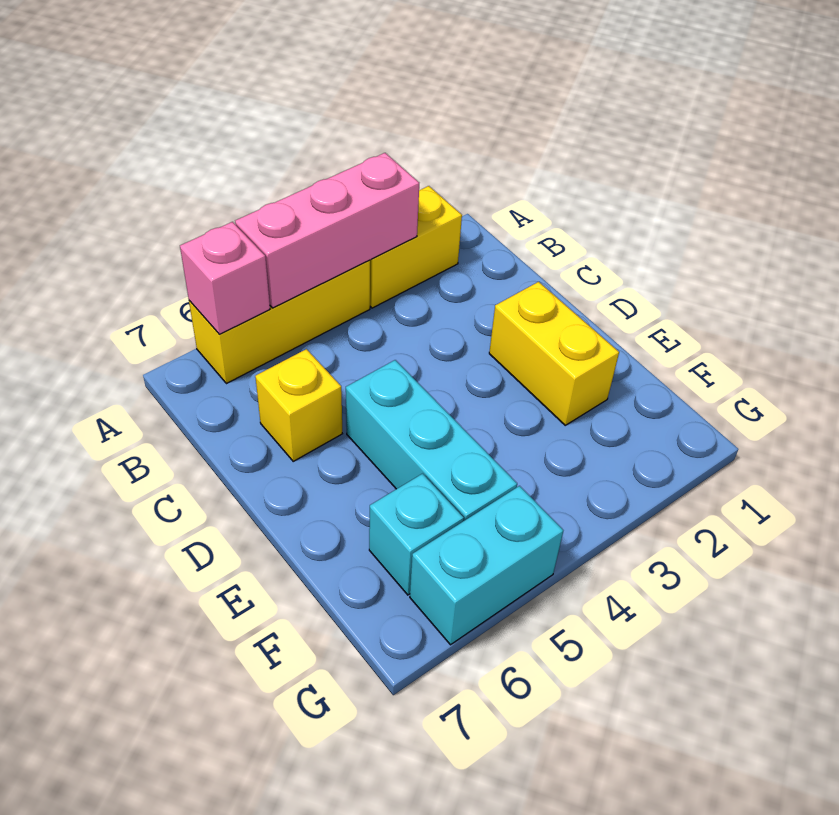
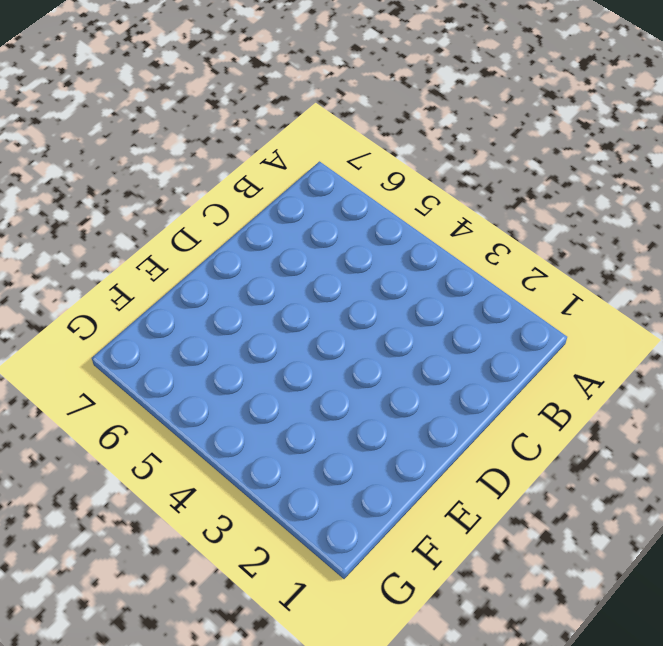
none -> yellow brick A2:A3 level 1
none -> yellow brick A4:A6 level 1

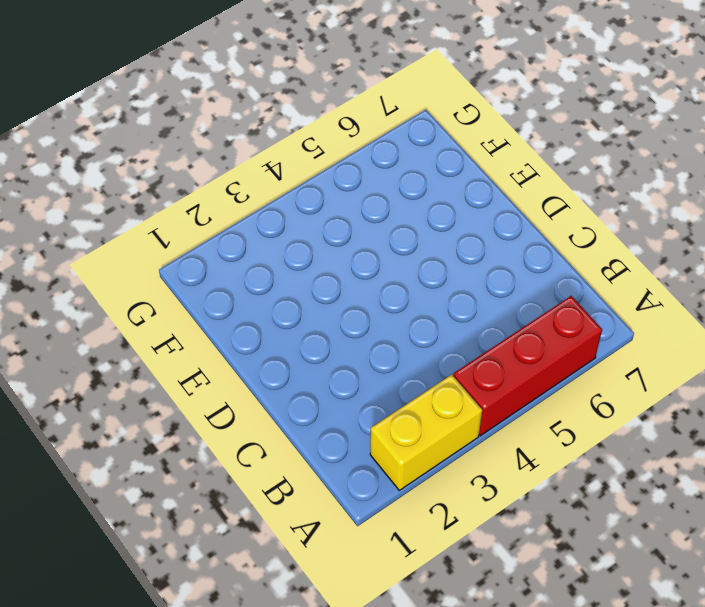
red brick A4:A6 level 1 -> yellow brick A4:A6 level 1
none -> yellow brick C6 level 1
none -> yellow brick D2:E2 level 1

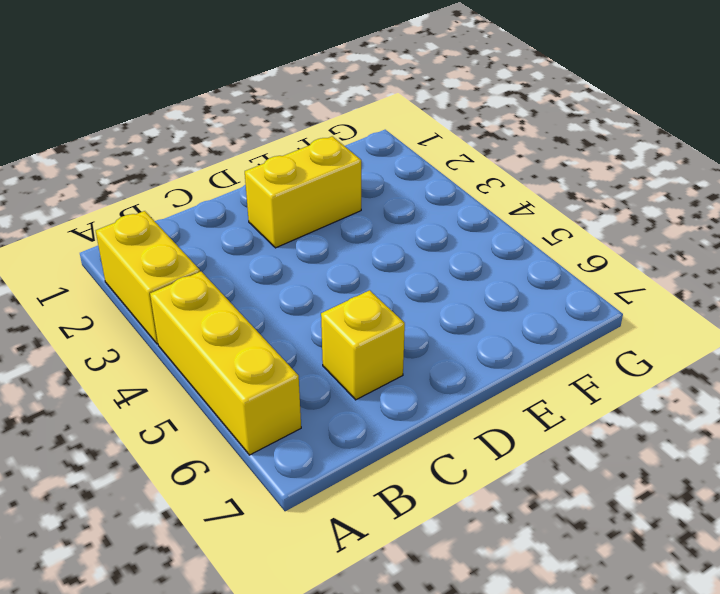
none -> cyan brick D5:F5 level 1
none -> cyan brick F6 level 1

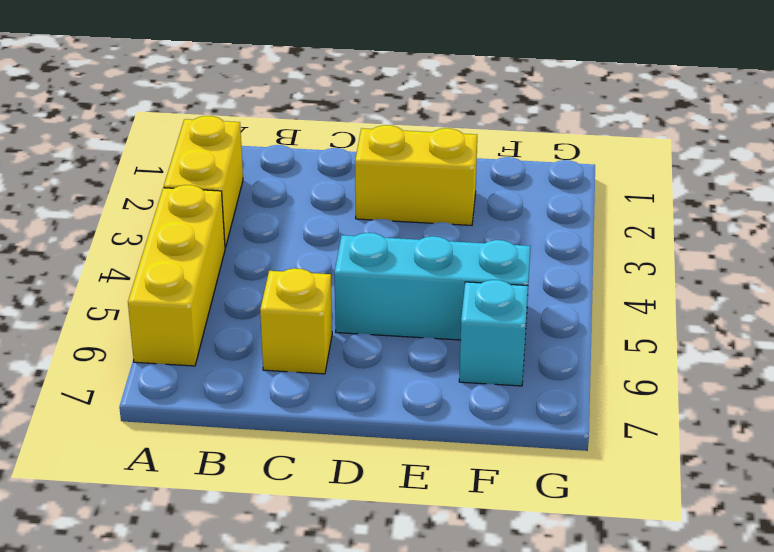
none -> cyan brick G5:G6 level 1
none -> pink brick A3:A5 level 2

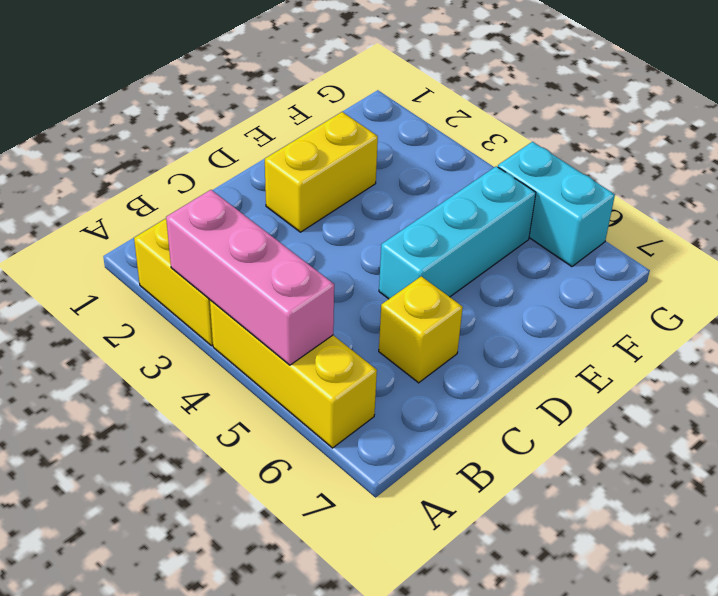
none -> cyan brick F6 level 1
none -> pink brick A6 level 2

